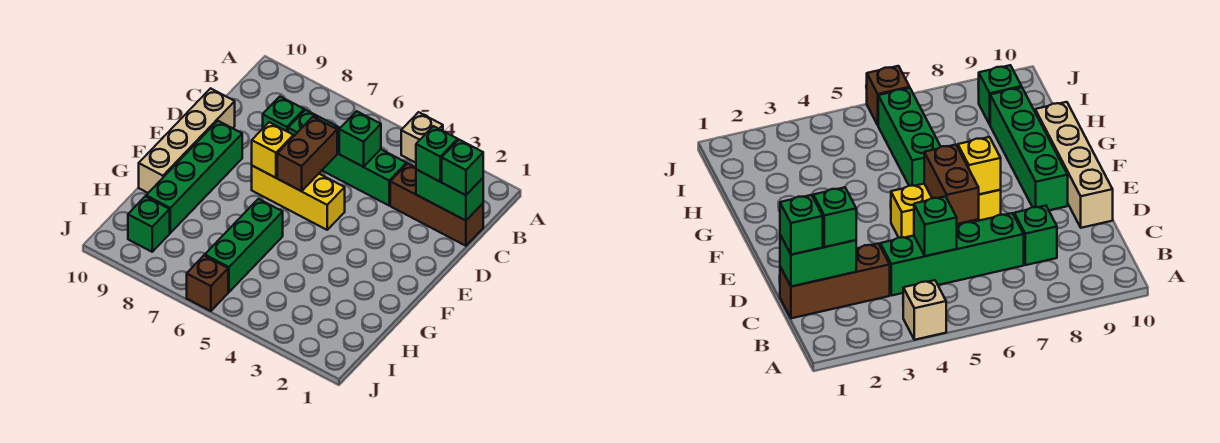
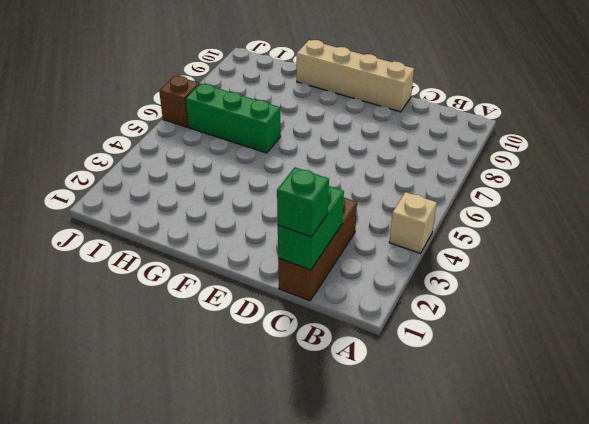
none -> green brick C4:C7 level 1
none -> green brick C8 level 1
none -> yellow brick E5:E7 level 1

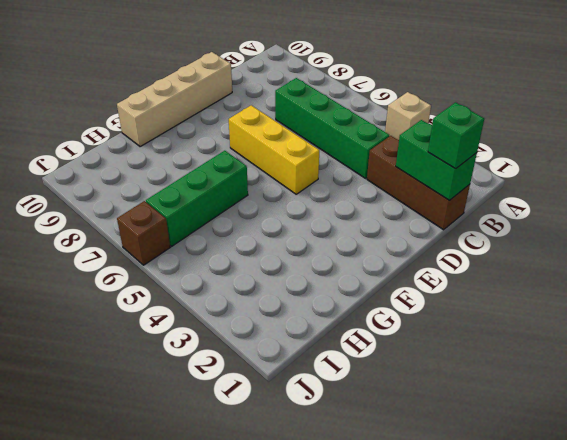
none -> green brick C8 level 1
none -> green brick E9:H9 level 1
none -> green brick I9 level 1

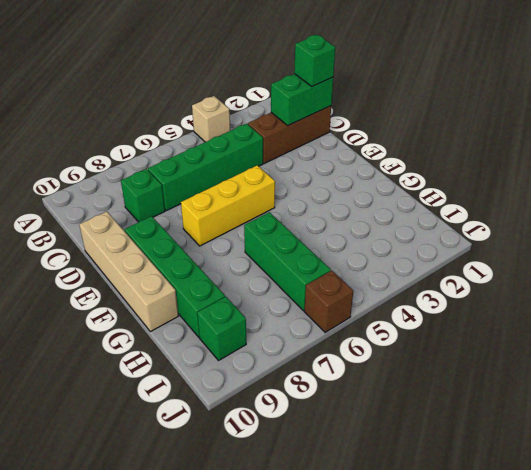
none -> green brick C5 level 2
none -> brown brick D6:E6 level 2
none -> yellow brick E7 level 2

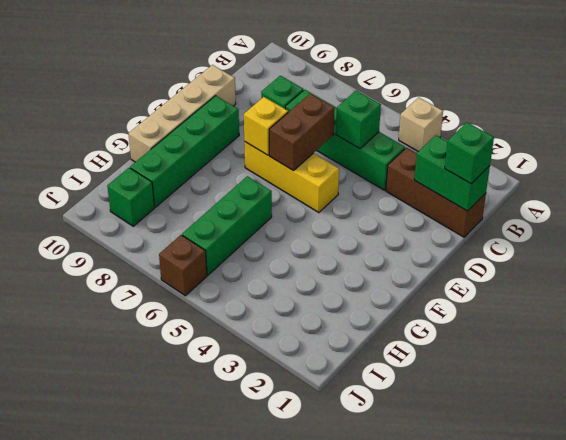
none -> green brick C2 level 3

